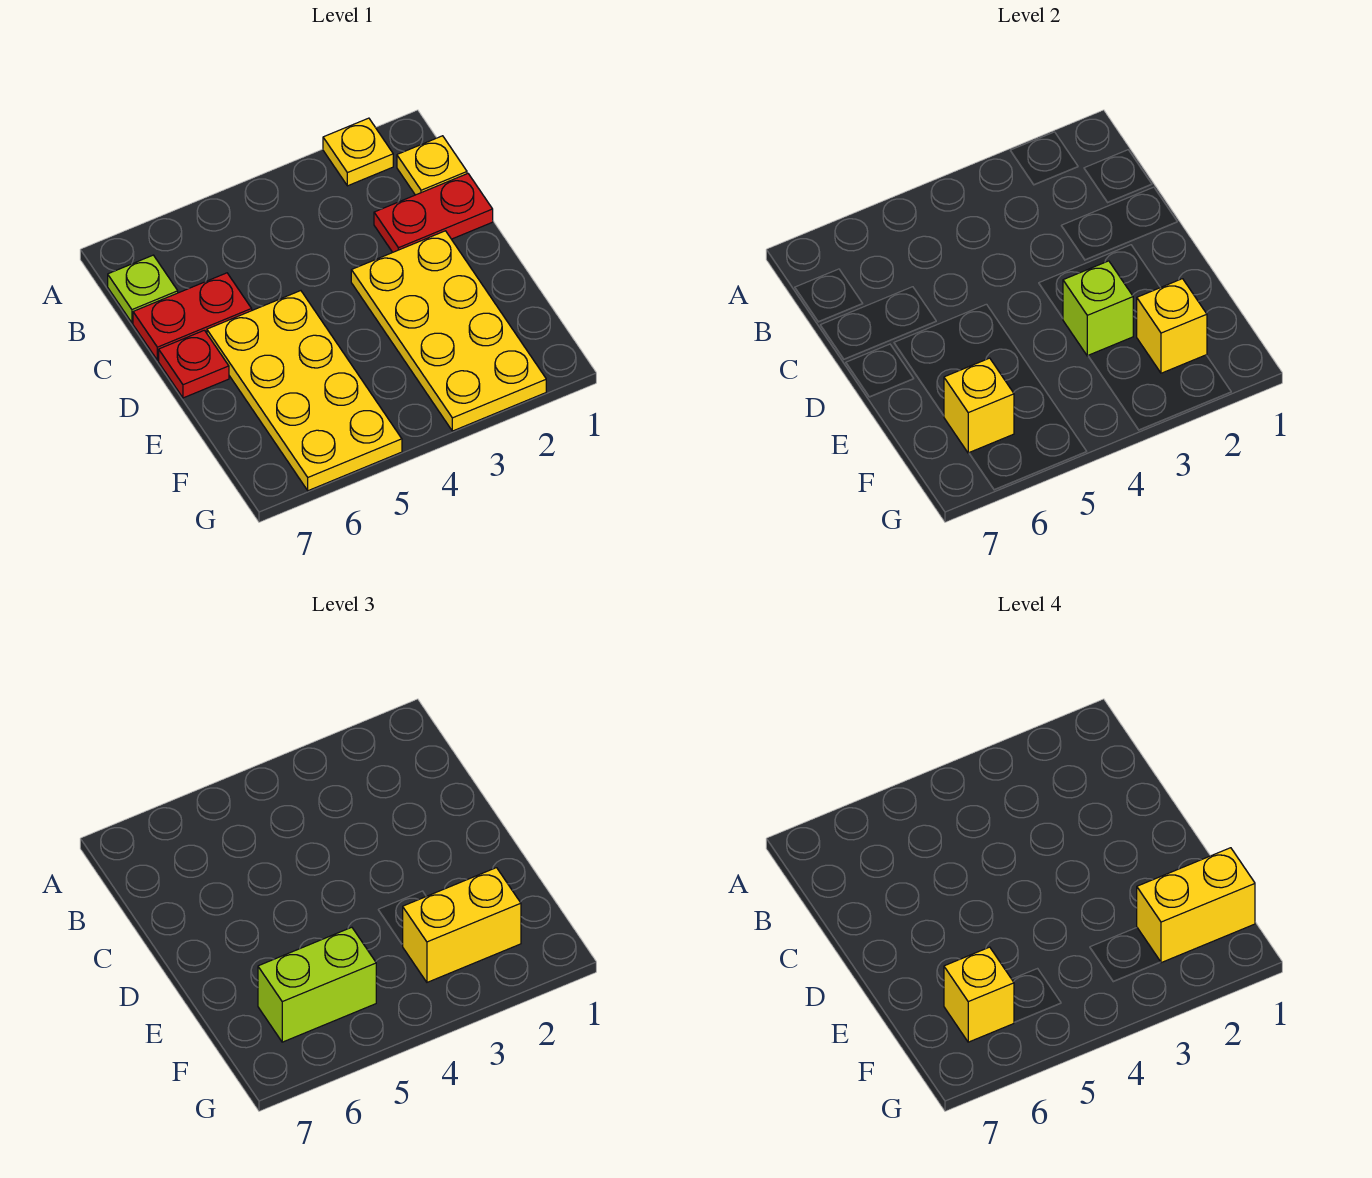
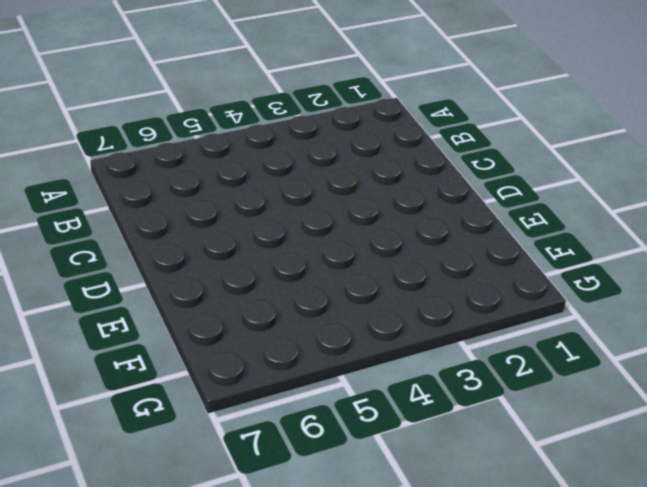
none -> yellow plate A2 level 1
none -> yellow plate B1 level 1
none -> lime plate B7 level 1

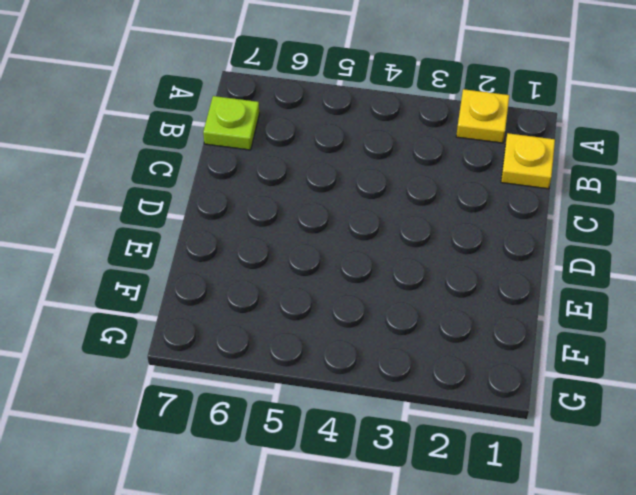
none -> red plate C1:C2 level 1
none -> red plate C6:C7 level 1
none -> yellow plate D2:G3 level 1

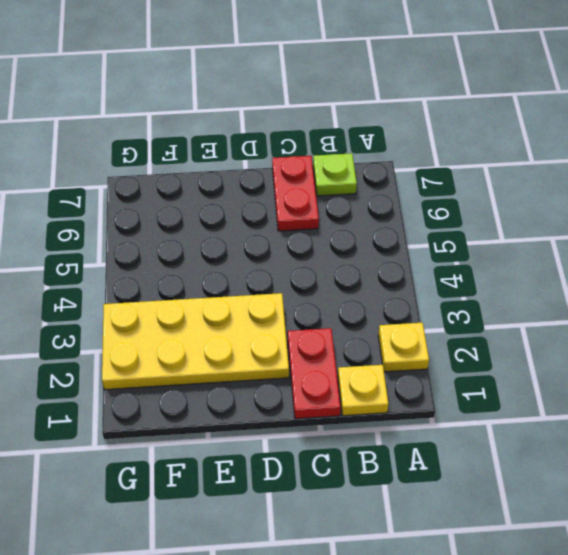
none -> yellow plate D5:G6 level 1
none -> red plate D7 level 1
none -> lime brick E3 level 2

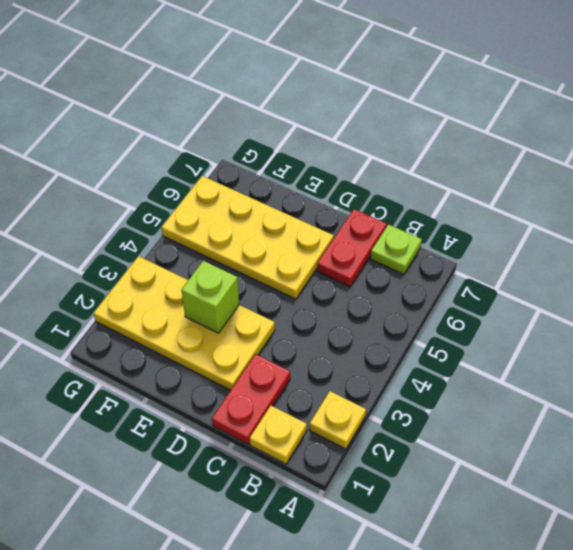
none -> red plate D7 level 1
none -> yellow brick F2 level 2
none -> yellow brick F6 level 2

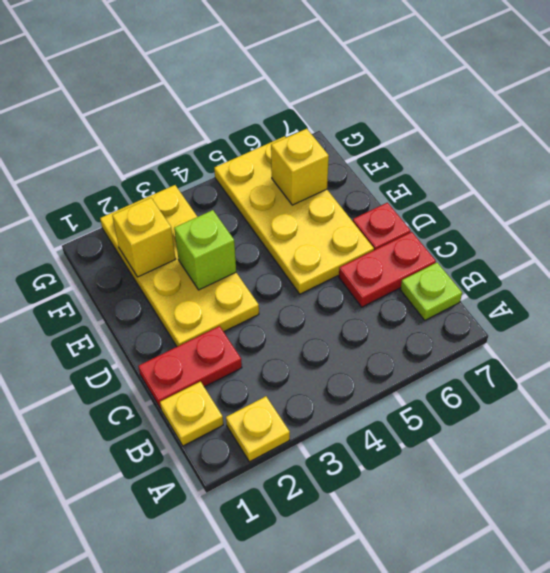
none -> yellow brick F2:F3 level 3
none -> lime brick F5:F6 level 3
none -> yellow brick F1:F2 level 4

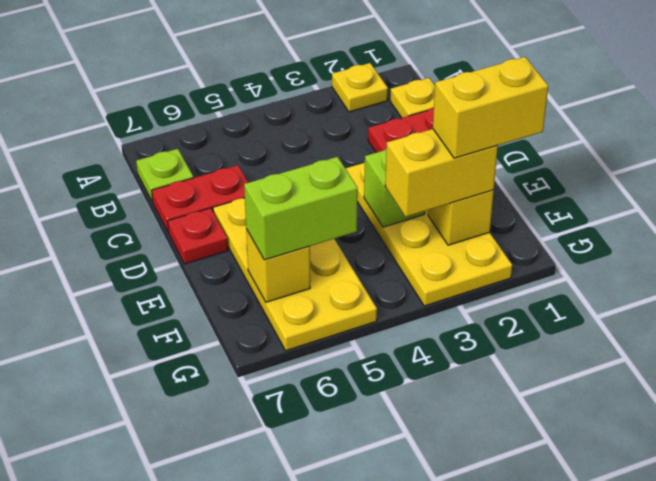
none -> yellow brick F6 level 4

